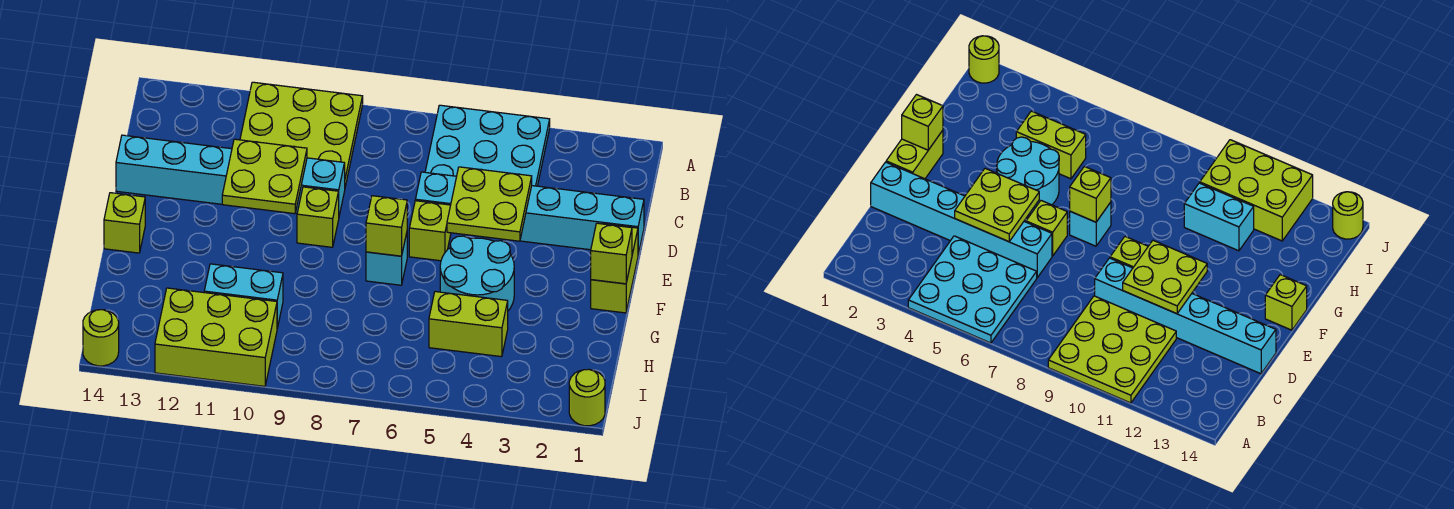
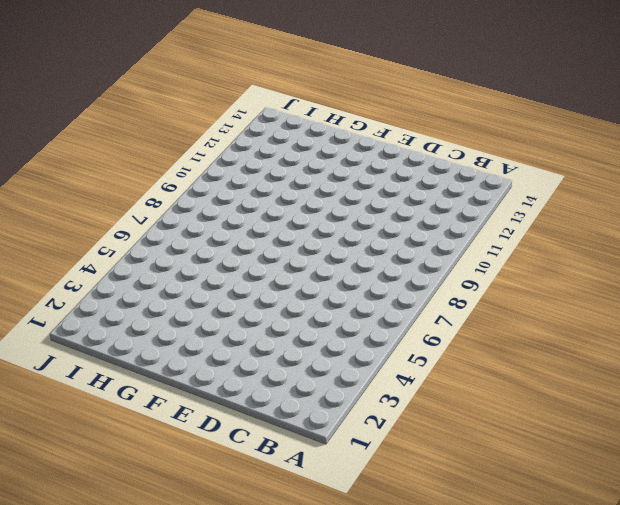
none -> cyan plate A4:C6 level 1
none -> lime plate A9:C11 level 1
none -> cyan brick D1:D6 level 1

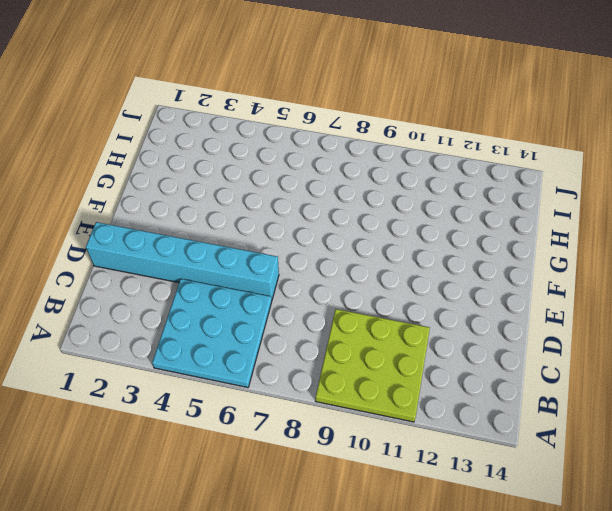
none -> cyan brick D9:D14 level 1
none -> lime brick E1:F1 level 1
none -> lime brick E6 level 1

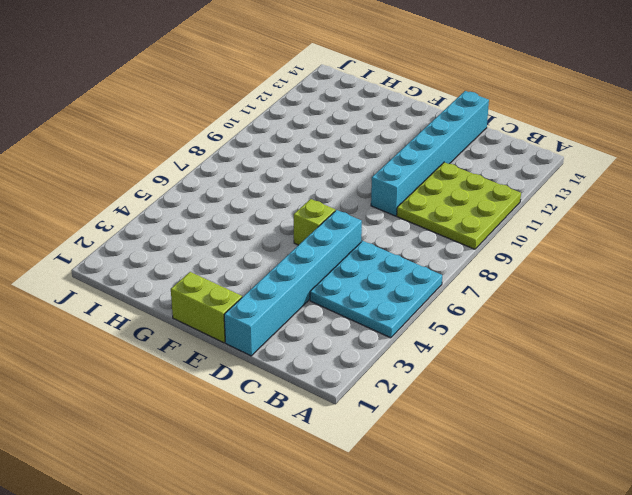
none -> lime brick E9 level 1
none -> cyan round brick F4:G5 level 1
none -> cyan brick F7 level 1

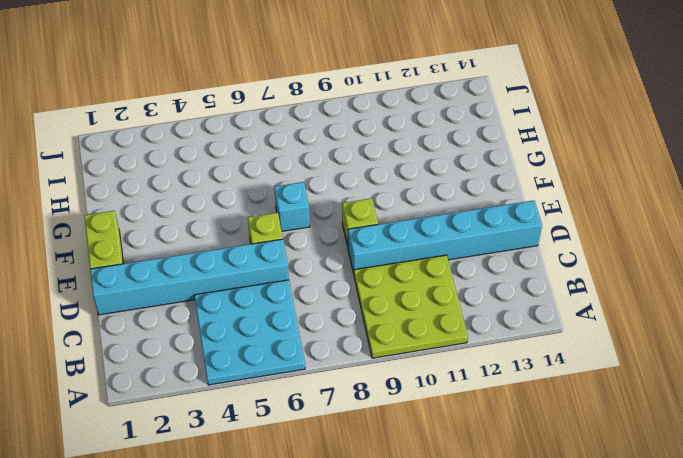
none -> cyan round brick F4:G5 level 1
none -> lime brick F14 level 1
none -> lime brick H4:H5 level 1

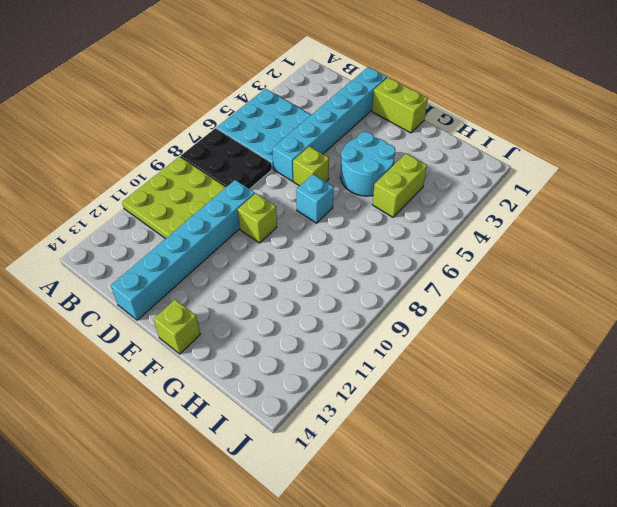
black plate A7:C8 level 1 -> none
none -> cyan brick H10:H11 level 1
none -> lime brick I10:J12 level 1
none -> lime round brick J1 level 1

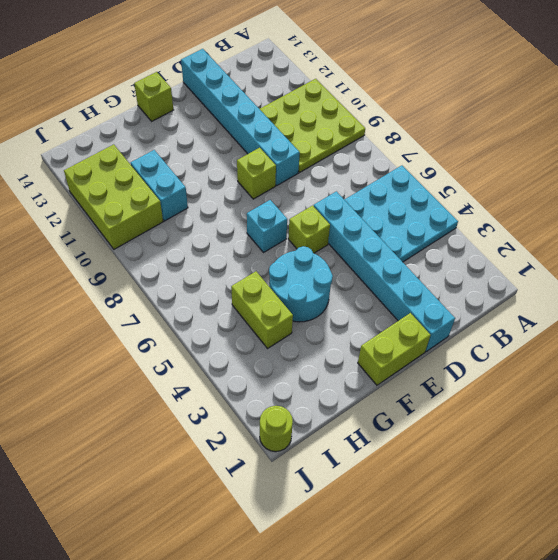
none -> lime round brick J14 level 1
none -> lime plate D4:E5 level 2
none -> lime plate D10:E11 level 2

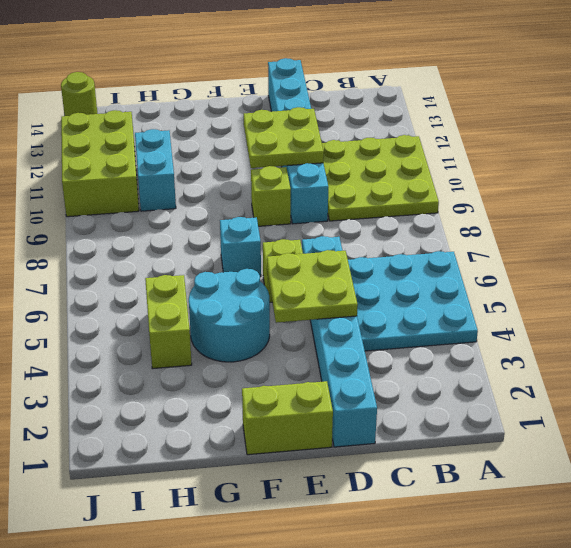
none -> lime brick F14 level 1
none -> lime round brick J1 level 1
none -> lime brick F1 level 2

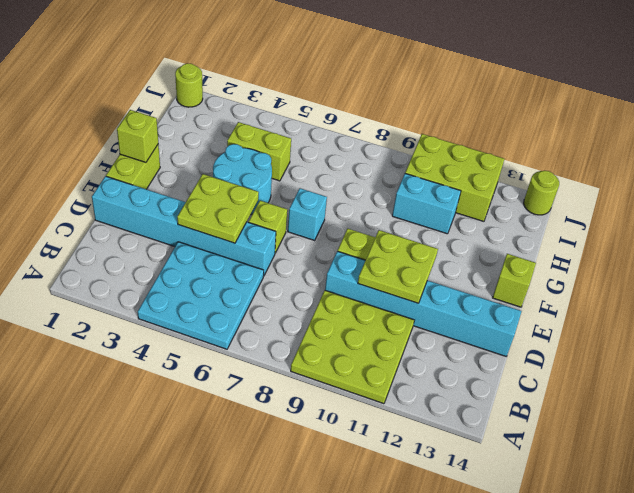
none -> lime brick F7 level 2

